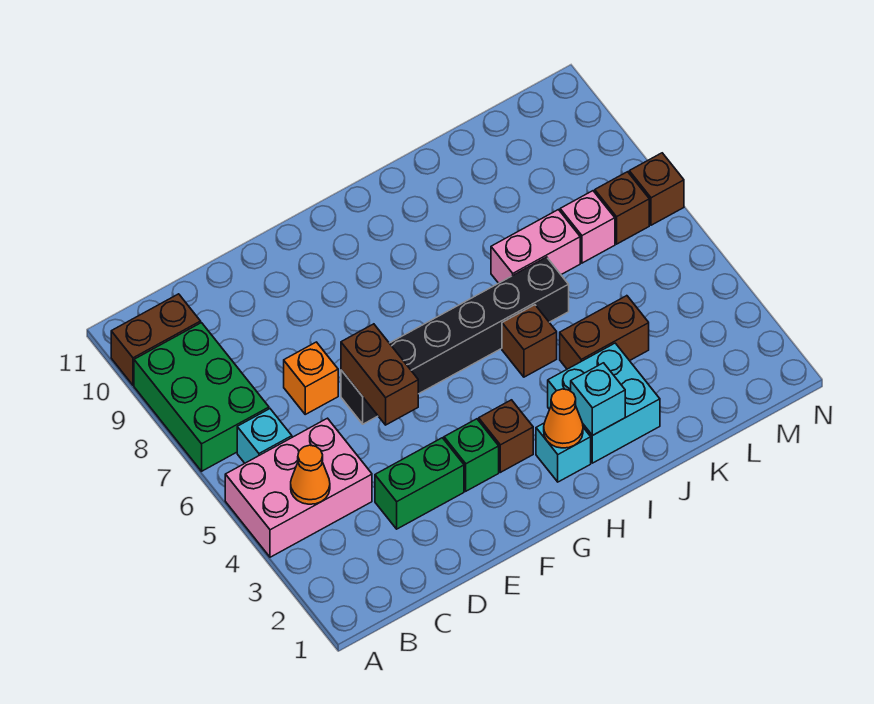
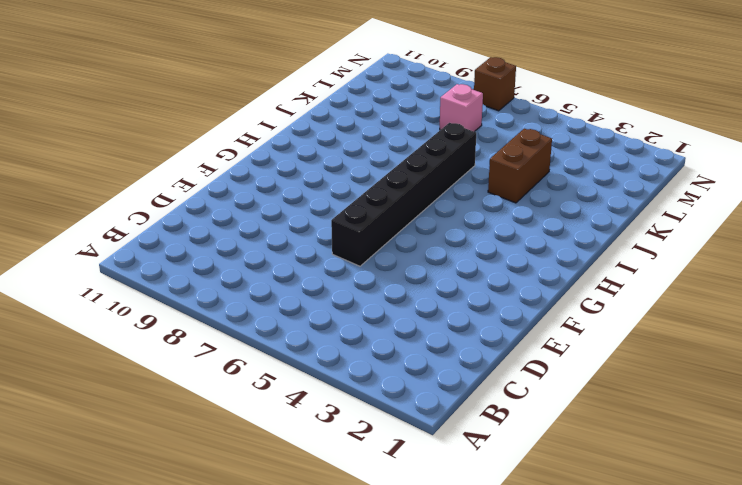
none -> pink brick A4:C5 level 1
none -> green brick A7:B9 level 1
none -> brown brick A10:B10 level 1

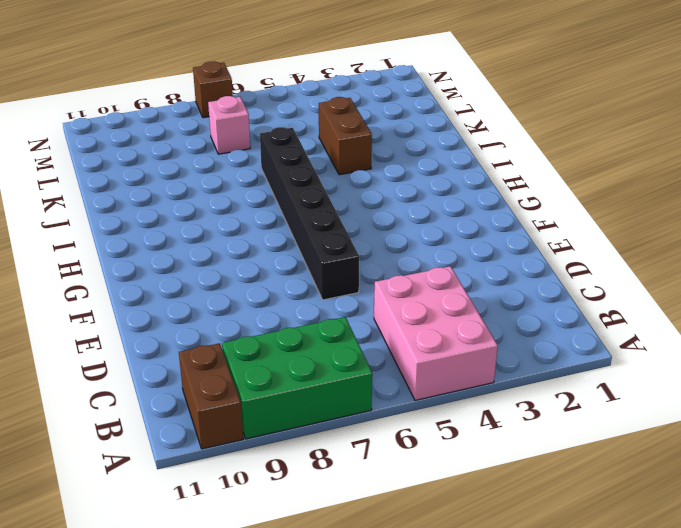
none -> cyan brick B6 level 1
none -> green brick D3:E3 level 1
none -> orange brick D7 level 1

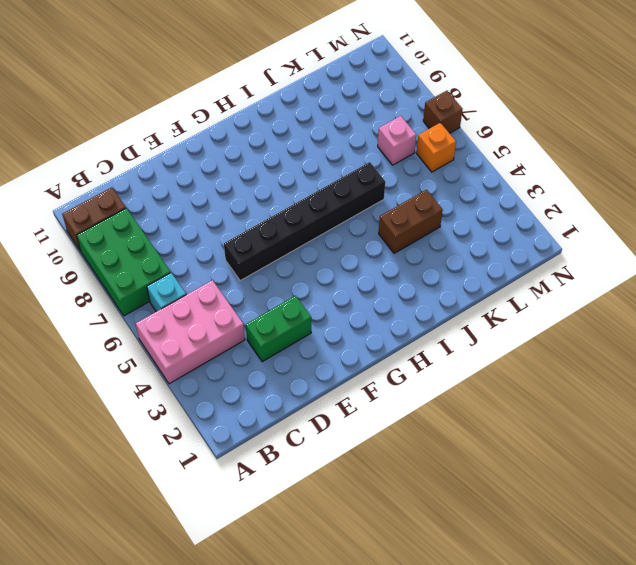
orange brick M6 level 1 -> orange brick D7 level 1
none -> green brick F3 level 1
none -> brown brick G3 level 1
none -> cyan brick H2 level 1

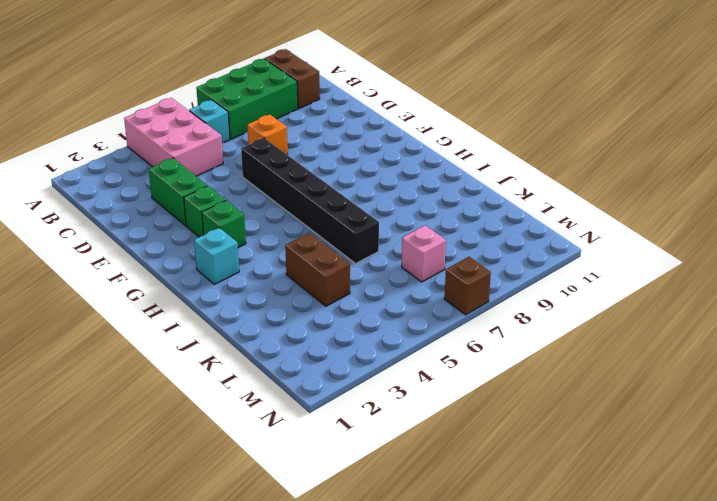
green brick G3 level 1 -> brown brick G3 level 1
none -> cyan brick I2:J3 level 1
none -> brown brick I5 level 1
none -> pink brick J7:K7 level 1

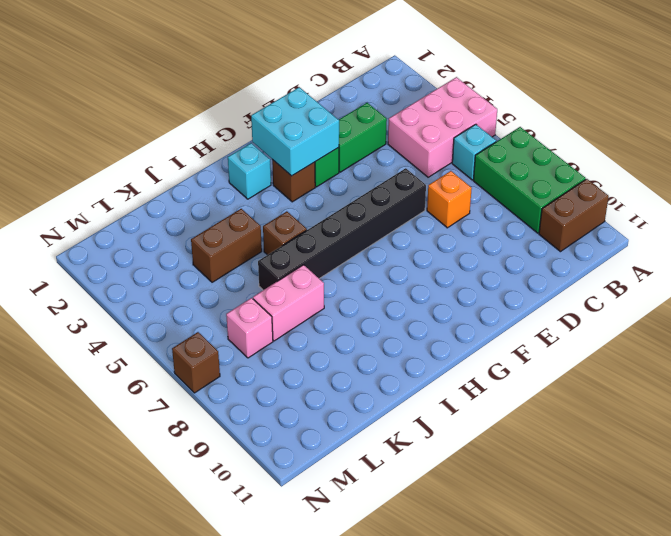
cyan brick F2:G3 level 2 -> cyan brick I2:J3 level 1
none -> brown brick M7 level 1
none -> orange cone B4 level 2
none -> brown brick E5:E6 level 2

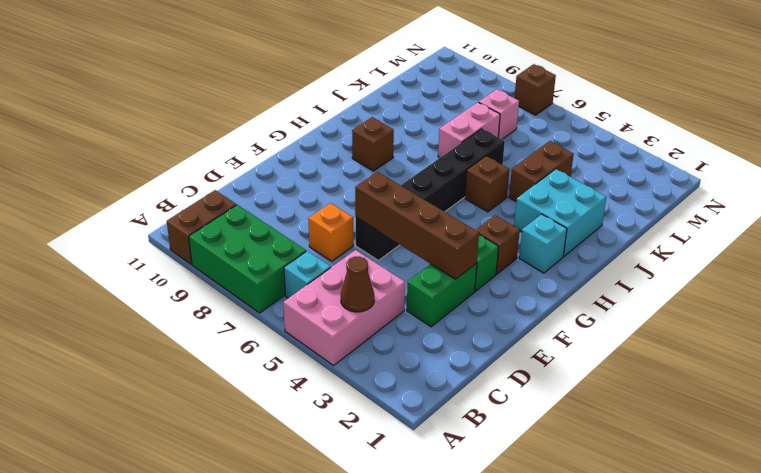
brown cone B4 level 2 -> orange cone B4 level 2
brown brick E3:E6 level 2 -> brown brick E5:E6 level 2
brown brick H9 level 1 -> brown brick M7 level 1
none -> orange cone H2 level 2
none -> cyan brick I2 level 2

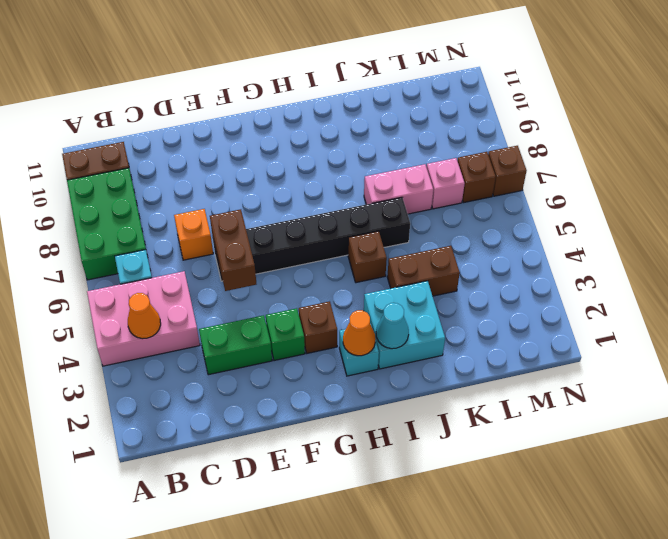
cyan cone I2 level 2 -> cyan brick I2 level 2

